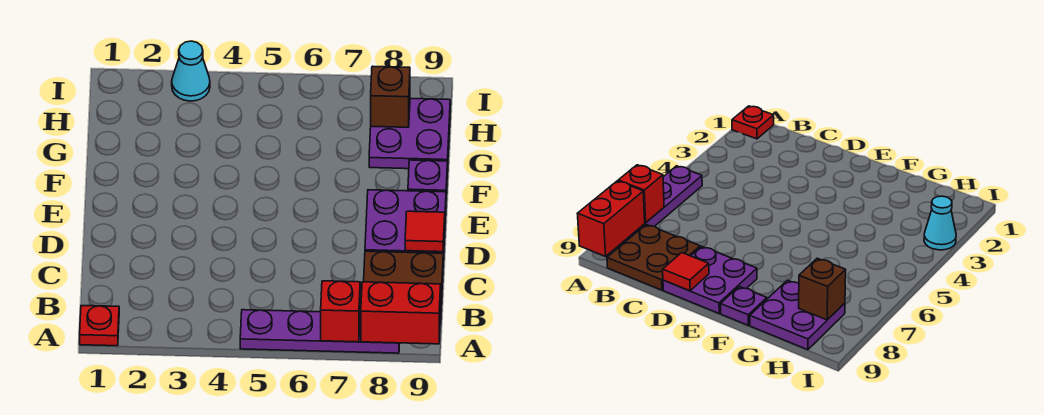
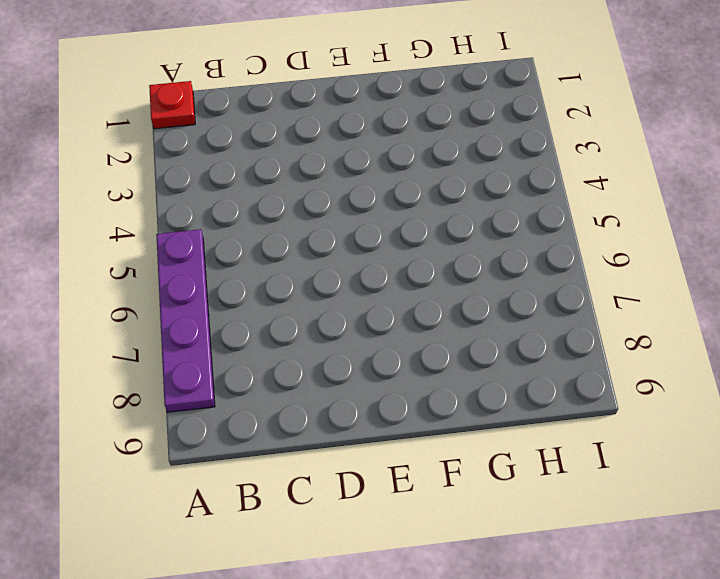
none -> brown plate B8:C9 level 1
none -> purple plate D8:E9 level 1

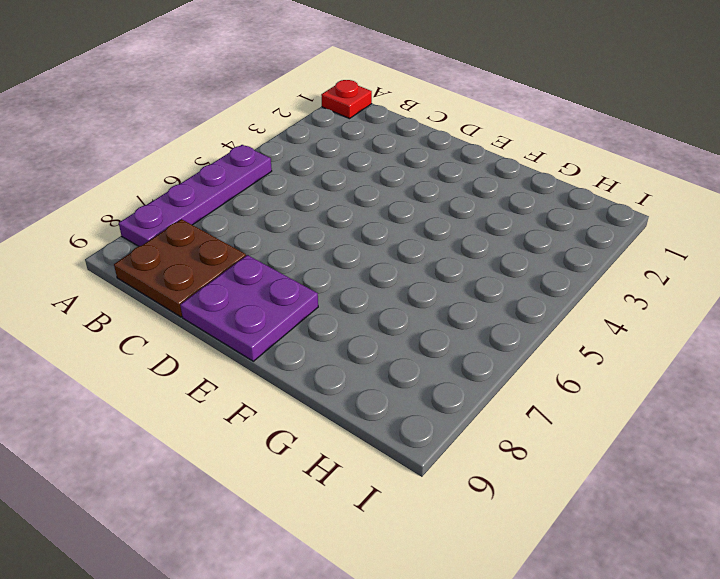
none -> purple plate F9 level 1
none -> purple plate G8:H9 level 1

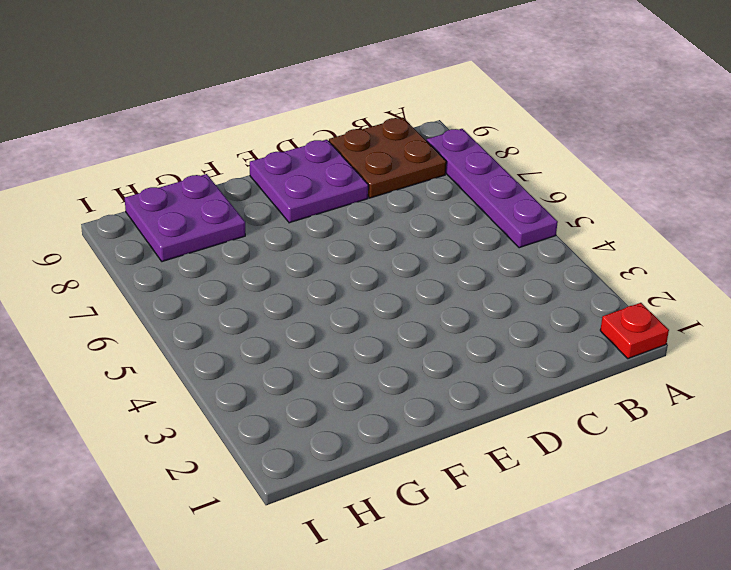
none -> purple plate F9 level 1
none -> cyan cone I3 level 1

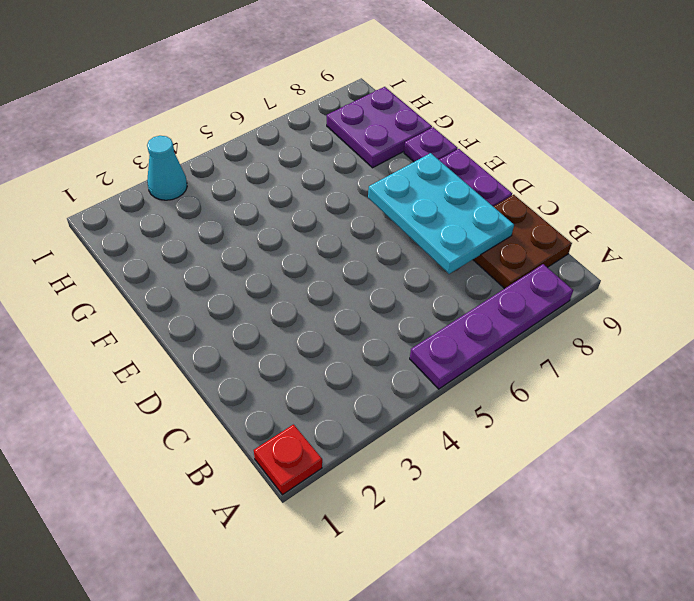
cyan plate C7:E8 level 2 -> none
none -> red brick A7 level 2
none -> red brick A8:A9 level 2

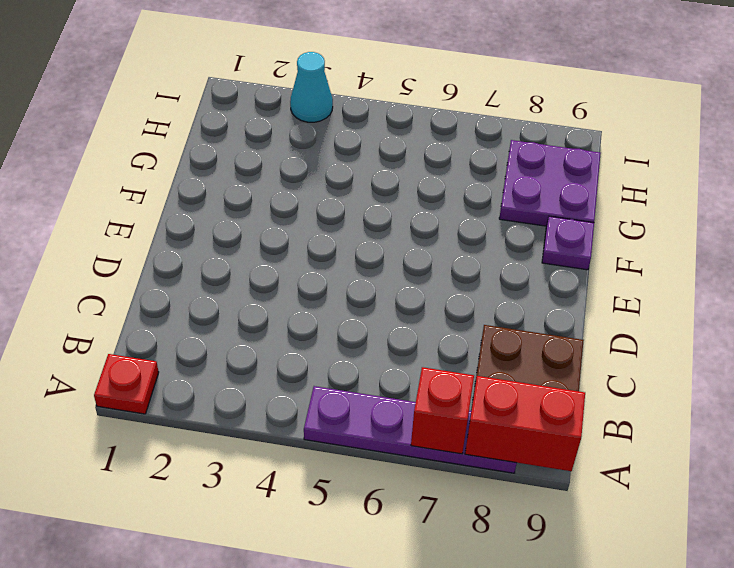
none -> purple plate D8:E9 level 1
none -> red tile D9 level 2

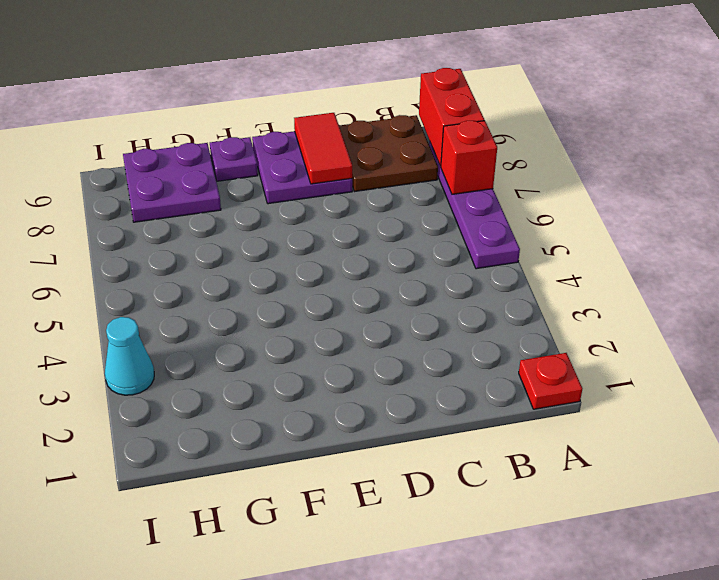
red tile D8:D9 level 2 -> red tile D9 level 2
none -> brown brick H8 level 2

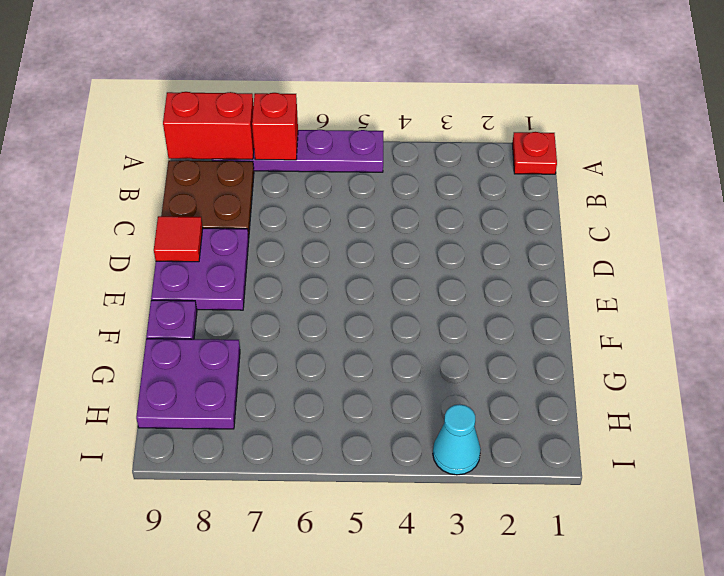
none -> brown brick H8 level 2

